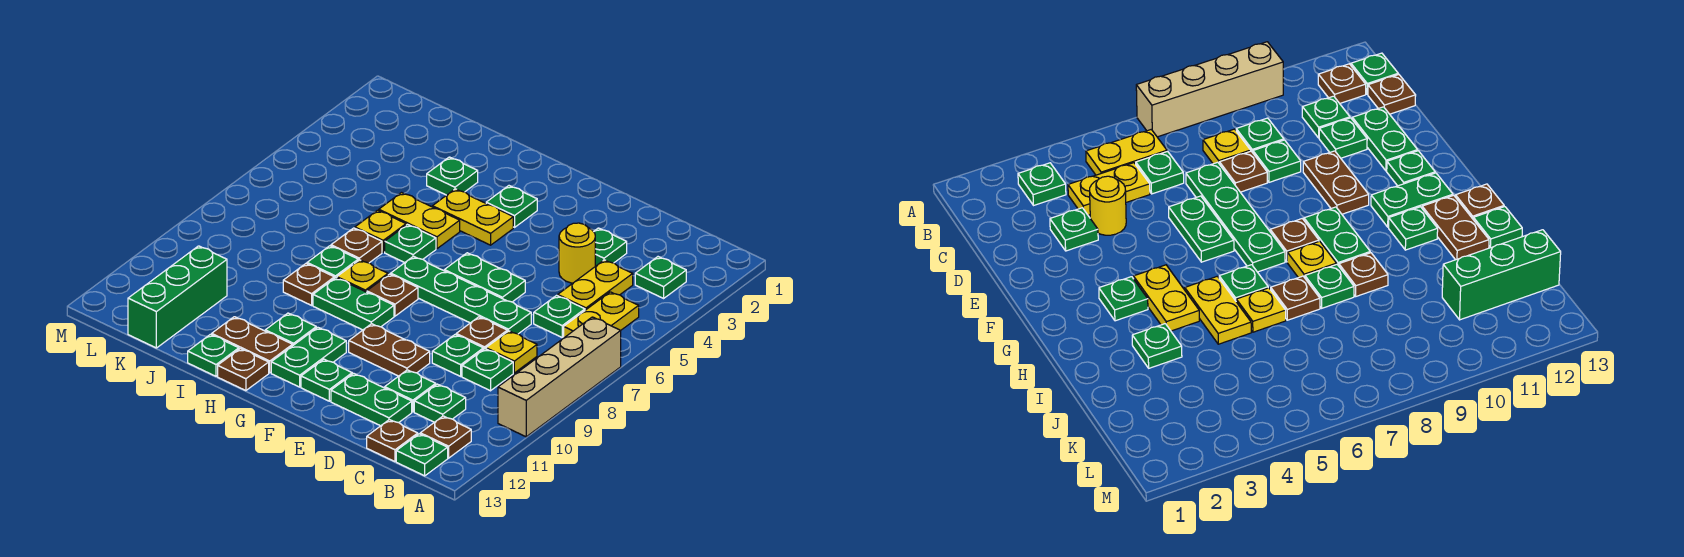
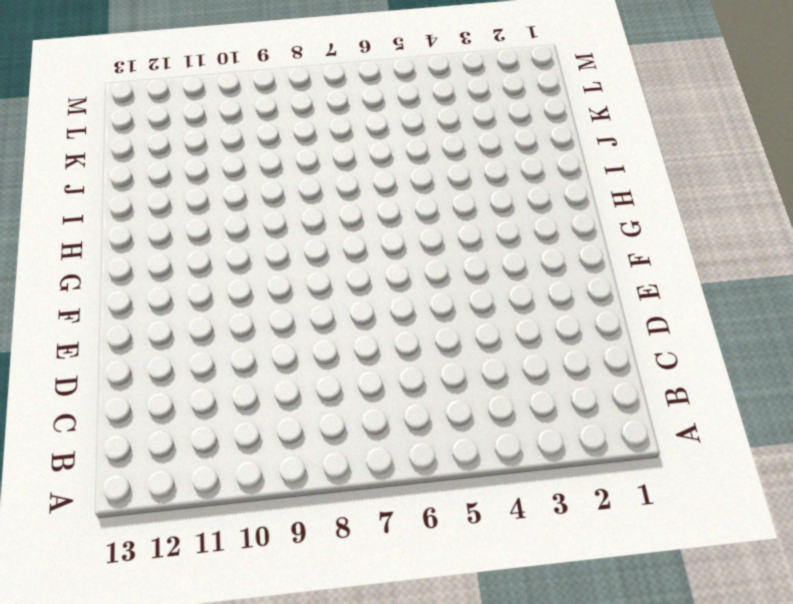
none -> tan brick A7:A10 level 1
none -> green plate B3 level 1
none -> yellow plate B5:B6 level 1
none -> brown plate B12 level 1

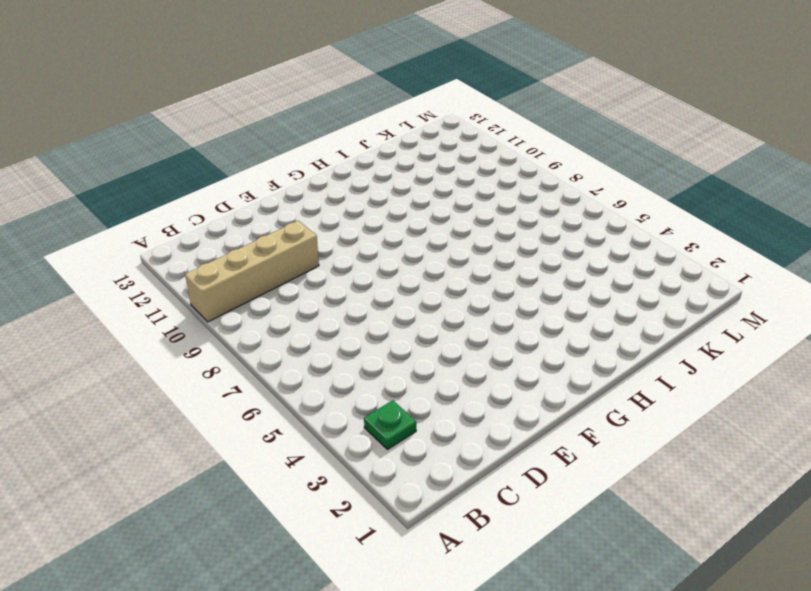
tan brick A10:D10 level 1 -> tan brick A7:A10 level 1
none -> yellow plate B5:B6 level 1
none -> brown plate B12 level 1
none -> green plate B13 level 1
none -> yellow plate C4:C5 level 1

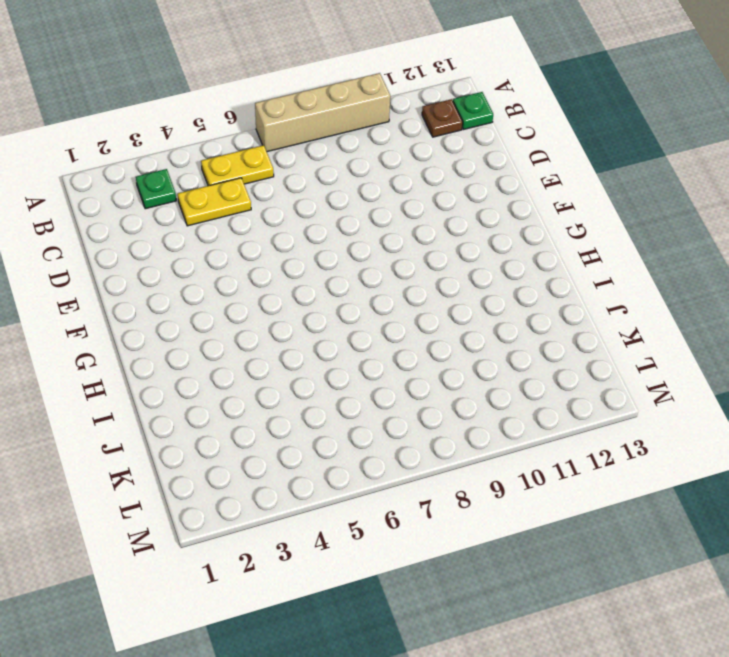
none -> green plate C6 level 1
none -> yellow plate C8 level 1
none -> green plate C9 level 1
none -> green plate C11 level 1

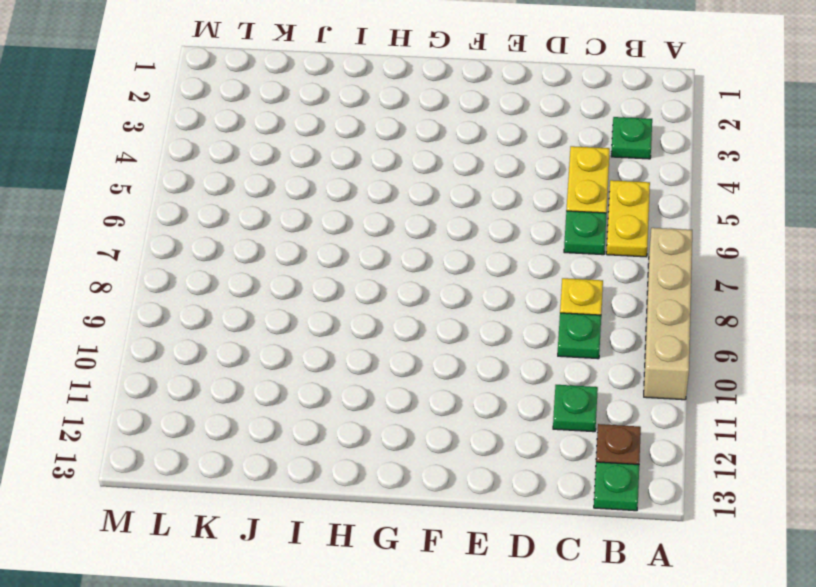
none -> brown plate C13 level 1
none -> green plate D3 level 1
none -> yellow round brick D4 level 1
none -> green plate D7:G7 level 1

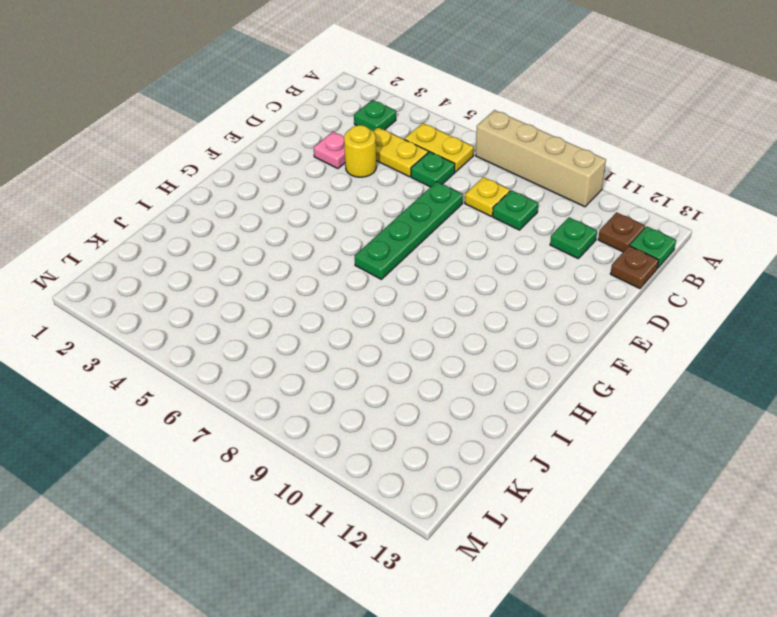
pink plate D3 level 1 -> green plate D3 level 1
none -> brown plate D8 level 1
none -> green plate D9 level 1
none -> green plate D11 level 1
none -> green plate D12:E12 level 1

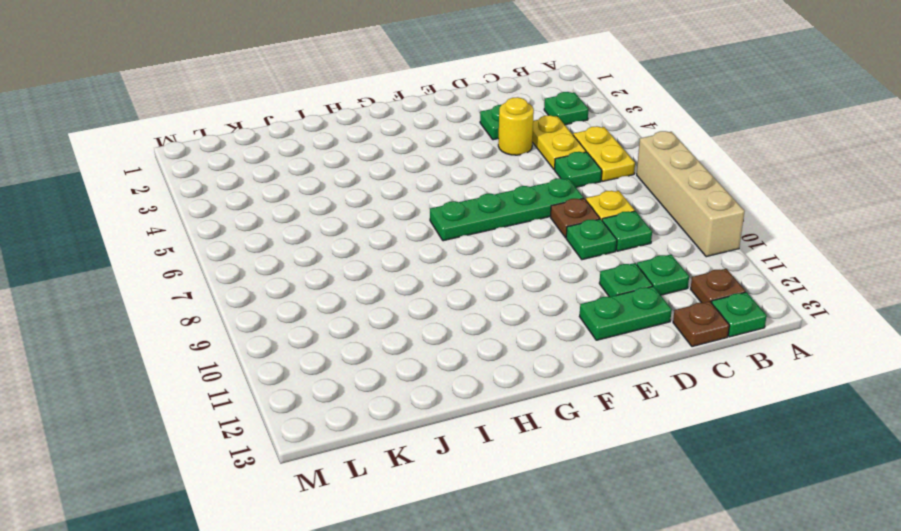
none -> green plate E6:F6 level 1
none -> brown plate E10:F10 level 1
none -> green plate F12 level 1
none -> green plate G3 level 1

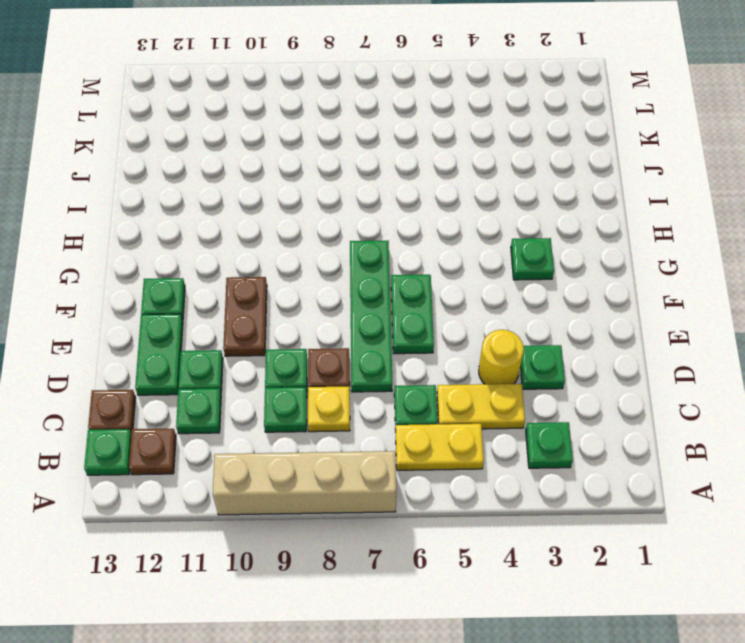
none -> yellow plate G4:H4 level 1
none -> brown plate G8 level 1
none -> green plate G9:H9 level 1
none -> green plate G11:G12 level 1

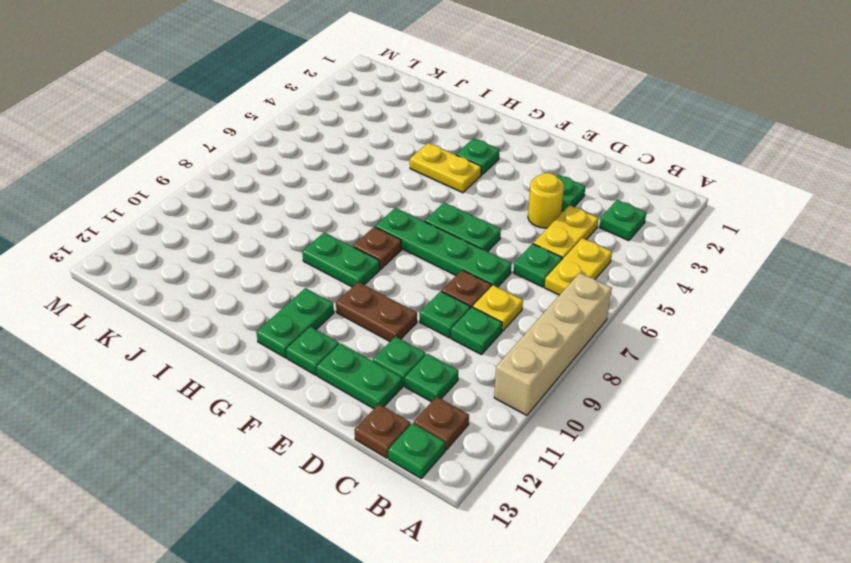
none -> yellow plate H5:I5 level 1
none -> green plate H6 level 1
none -> yellow plate H8 level 1
none -> green plate H11 level 1

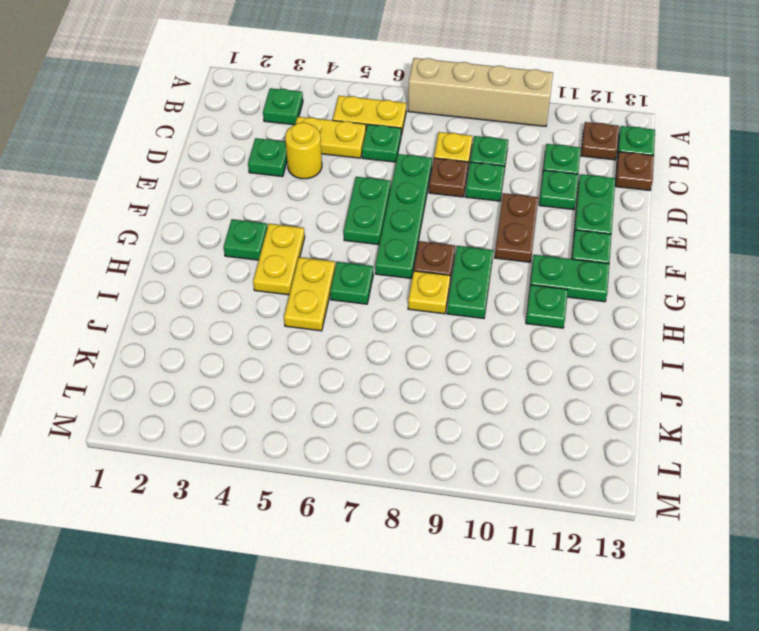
none -> brown plate H12:I12 level 1
none -> brown plate H13 level 1
none -> green plate I3 level 1
none -> yellow plate I6 level 1

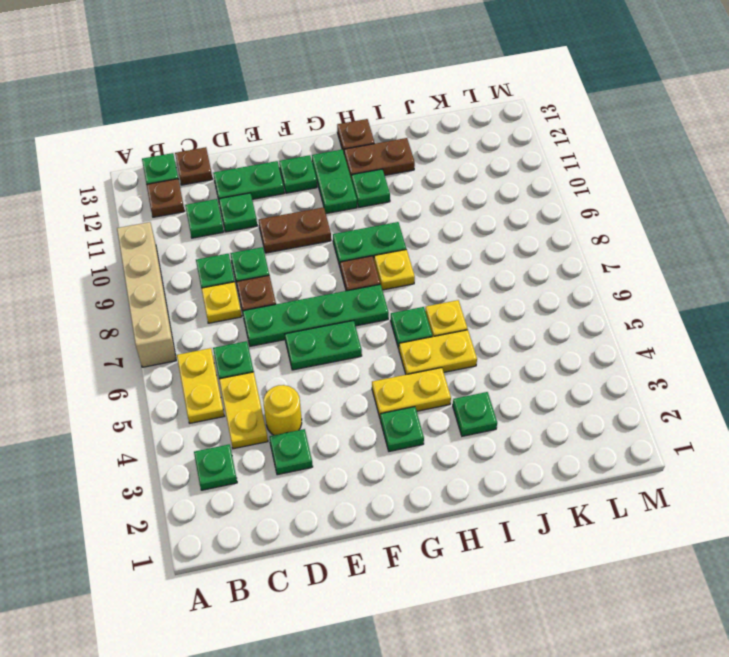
none -> brown plate I7 level 1
none -> green plate I8 level 1
none -> brown plate I9 level 1
none -> green plate I13 level 1

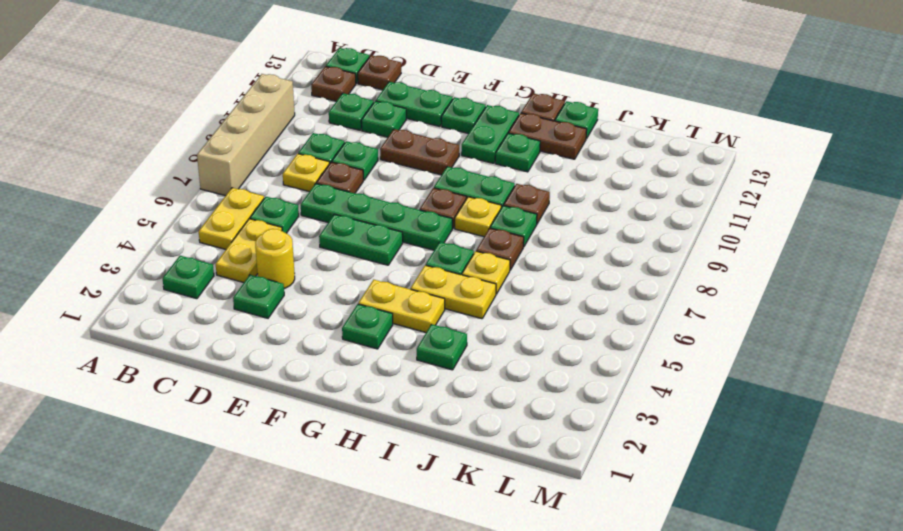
none -> green brick K11:K13 level 1

